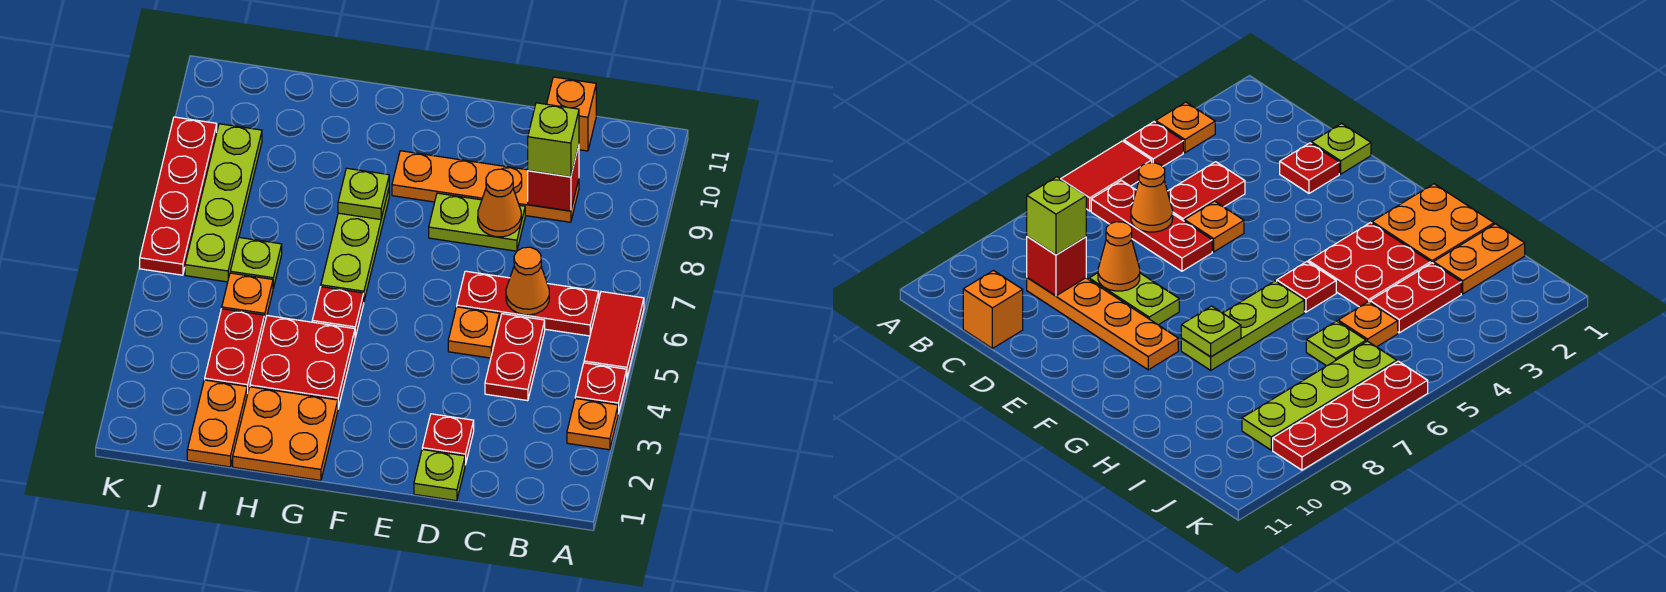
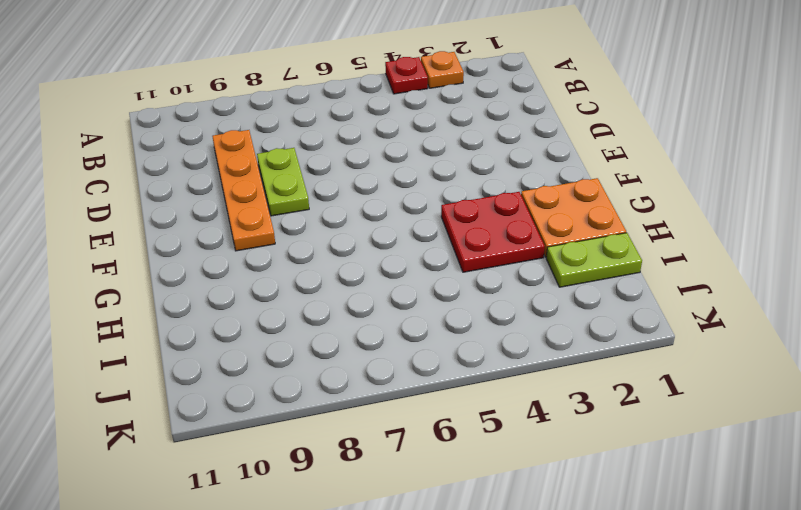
lime plate I1:I2 level 1 -> orange plate I1:I2 level 1
none -> red tile A5:A6 level 1
none -> red plate B6:D6 level 1
none -> red plate C4:C5 level 1

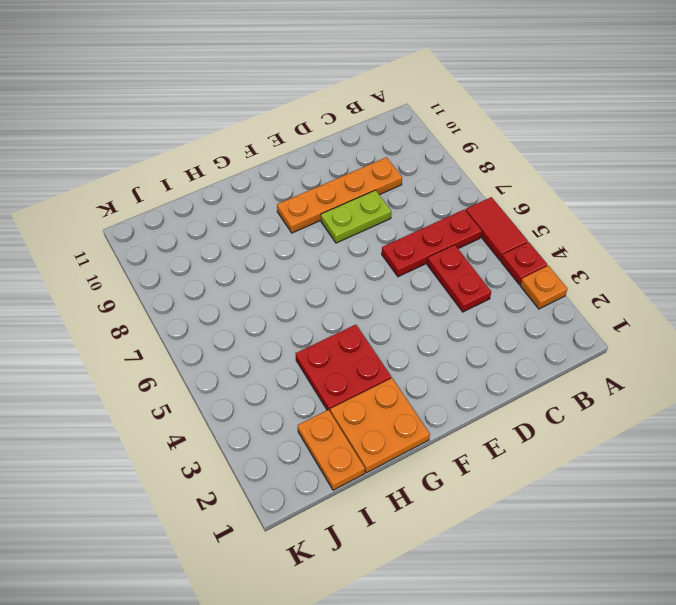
none -> orange brick C11 level 1
none -> lime plate D1 level 1
none -> red plate D2 level 1

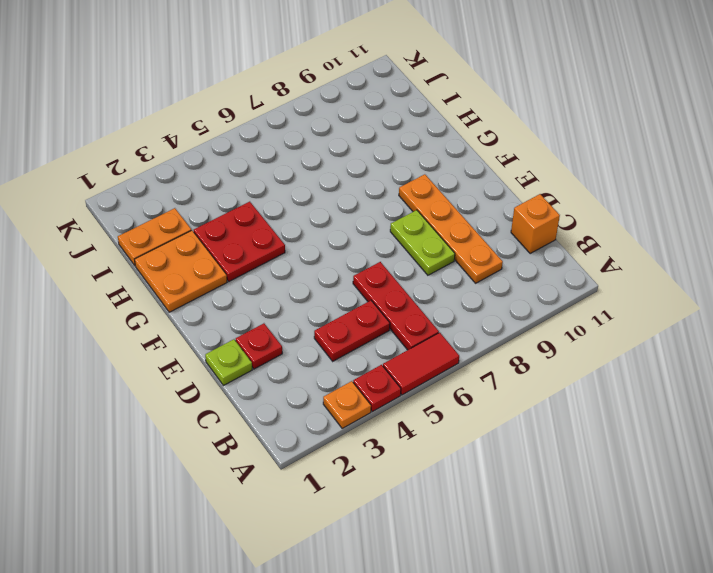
none -> orange plate D5 level 1
none -> red plate G5 level 1
none -> lime plate G6:G8 level 1

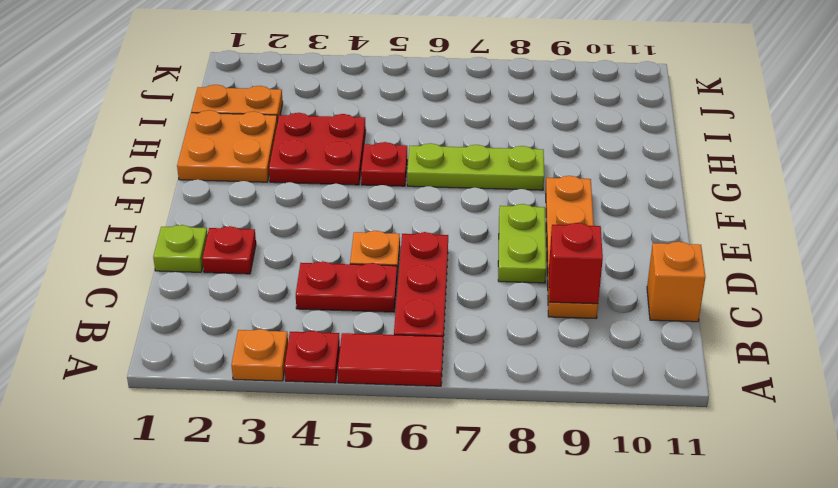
none -> red plate I3:I4 level 1
none -> orange plate I5 level 1
none -> lime plate I6 level 1

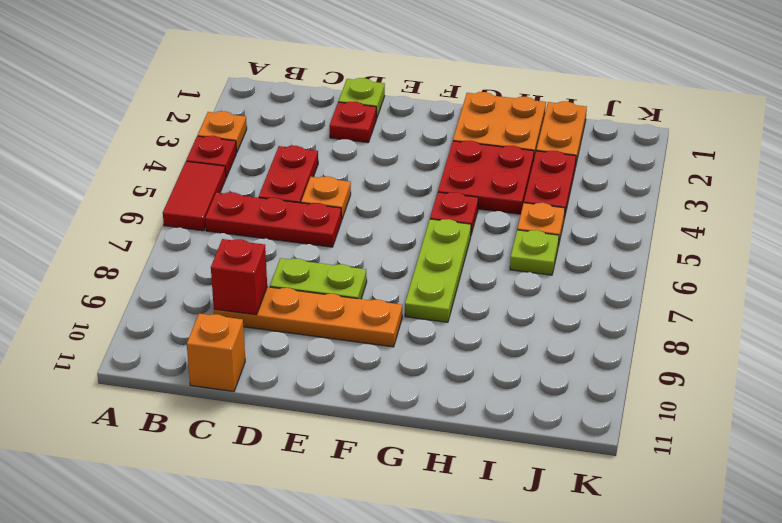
none -> lime plate J6:J9 level 1
none -> red plate K6:K9 level 1
none -> orange cone C6 level 2

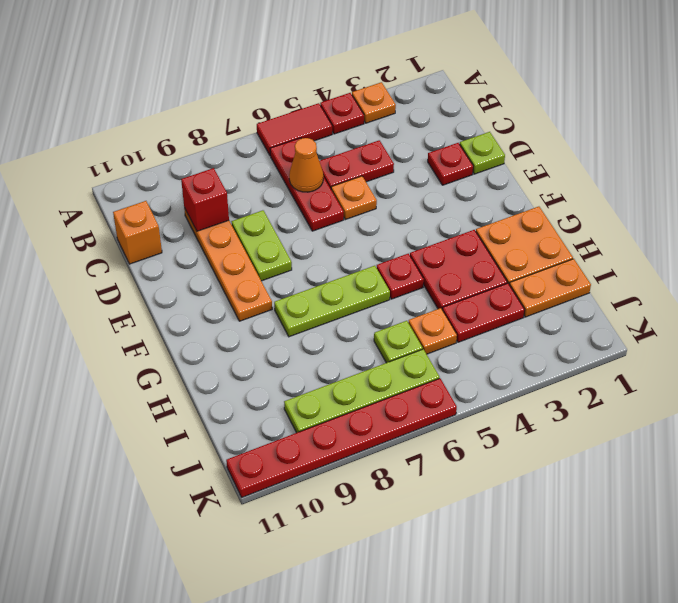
red plate K6:K11 level 1 -> red plate K6:K9 level 1
none -> orange cone D8 level 2
none -> lime plate G8 level 2
none -> lime brick C9 level 3

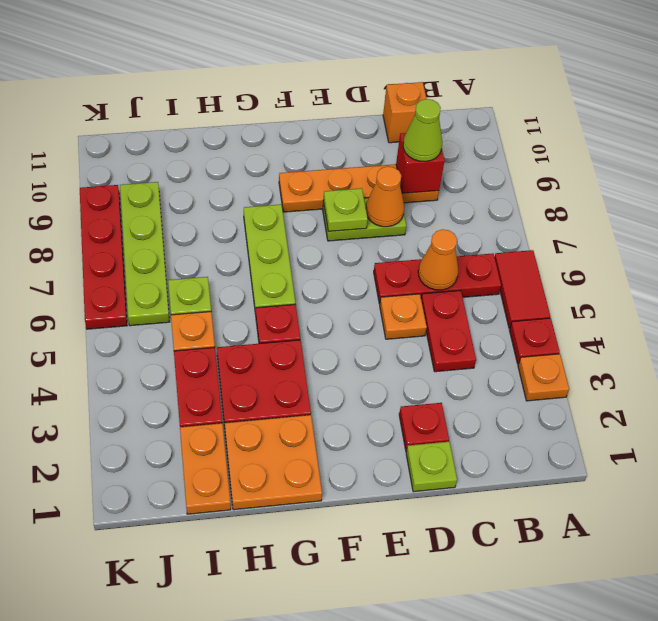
lime cone C9 level 3 -> lime brick C9 level 3
lime plate E8 level 2 -> lime plate G8 level 2

